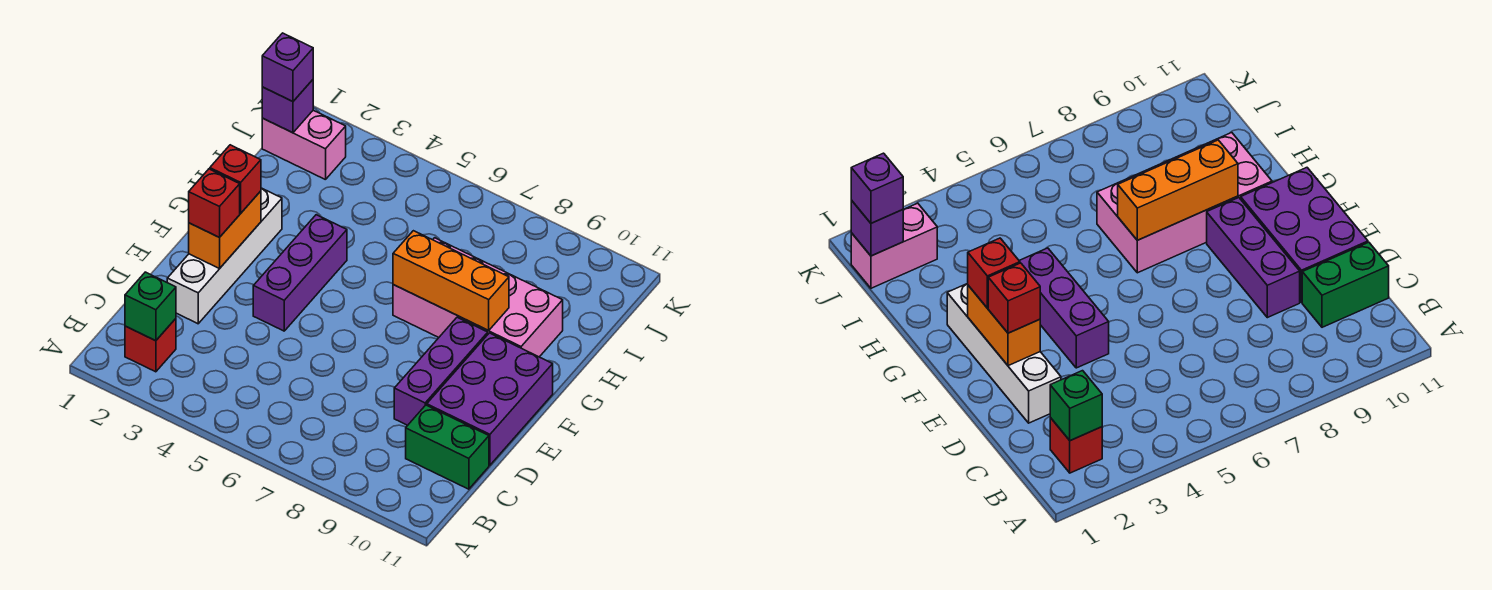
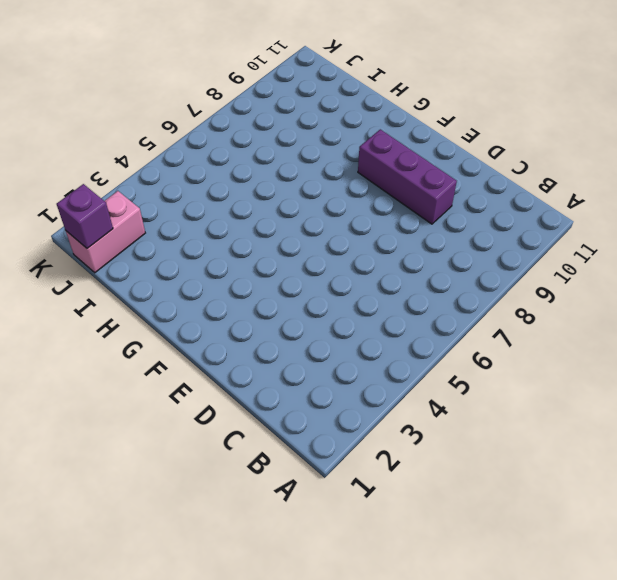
none -> red brick B2 level 1
none -> green brick C10:C11 level 1
none -> white brick D2:G2 level 1

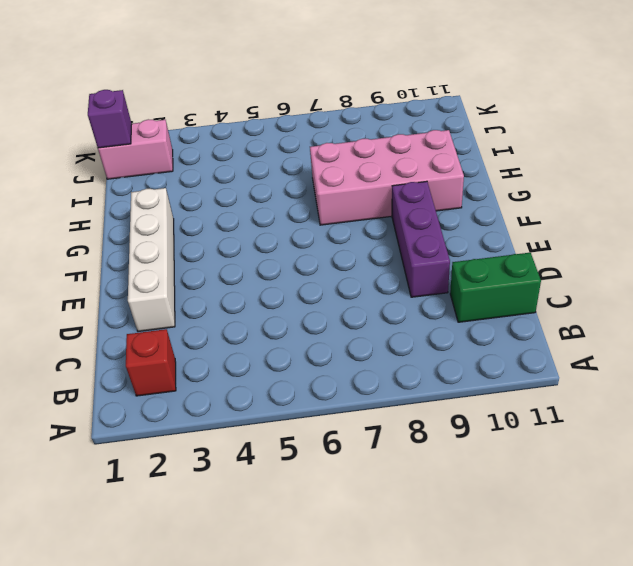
none -> purple brick D10:F11 level 1
none -> purple brick E4:G4 level 1
none -> green brick B2 level 2

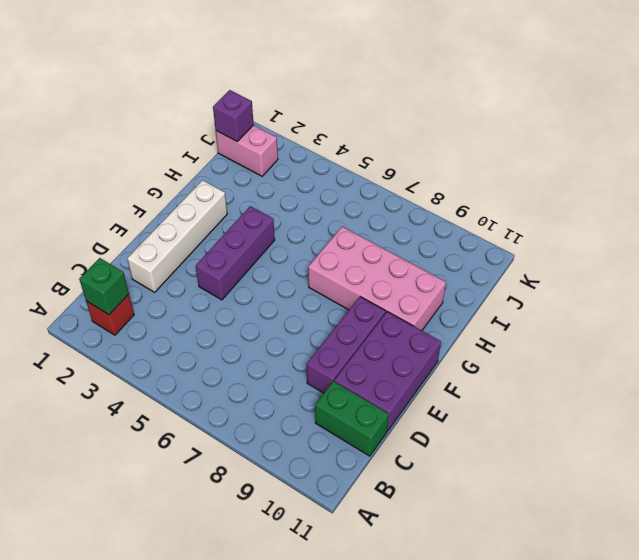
none -> orange brick E2:F2 level 2
none -> orange brick G7:G9 level 2
none -> red brick E2 level 3

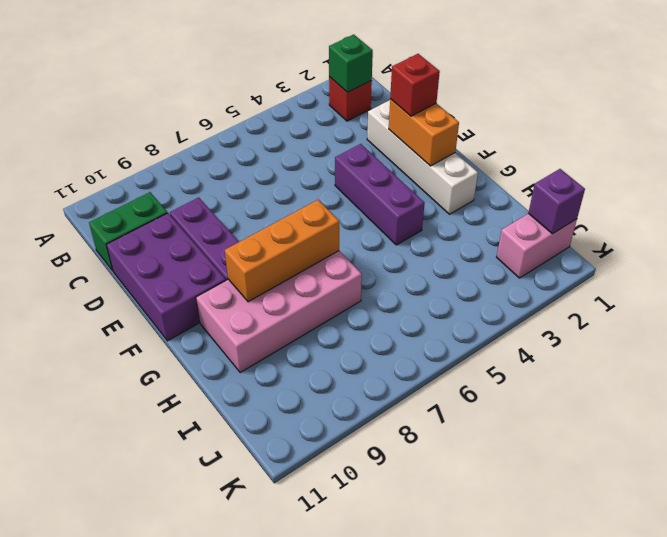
none -> red brick F2 level 3
none -> purple brick J1 level 3

